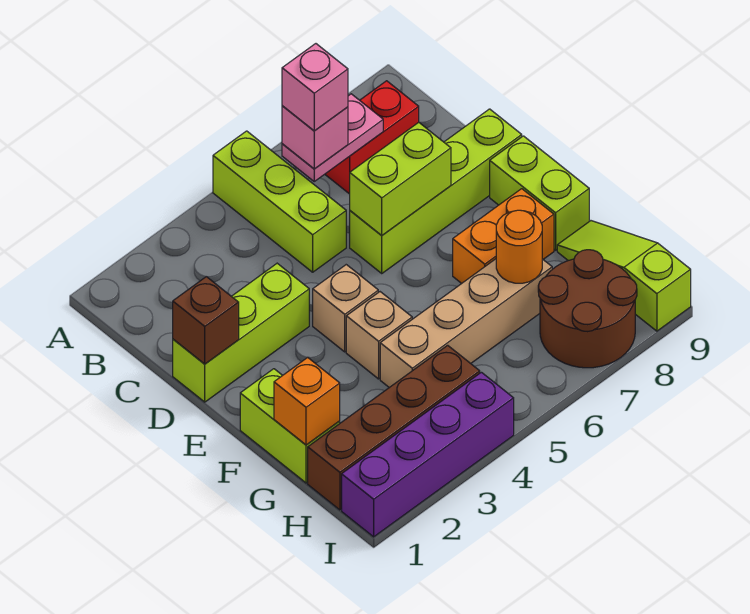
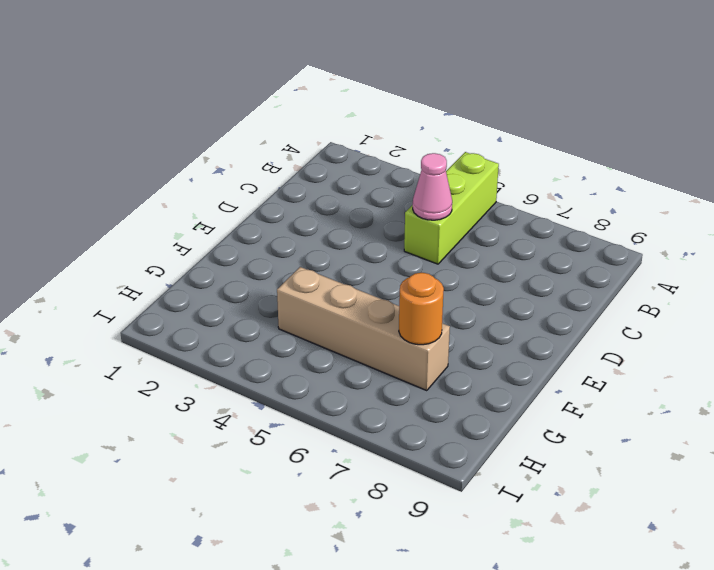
pink cone C5 level 2 -> none
none -> red brick B7:B8 level 1
none -> lime brick D1:D3 level 1
none -> lime brick D6:D9 level 1

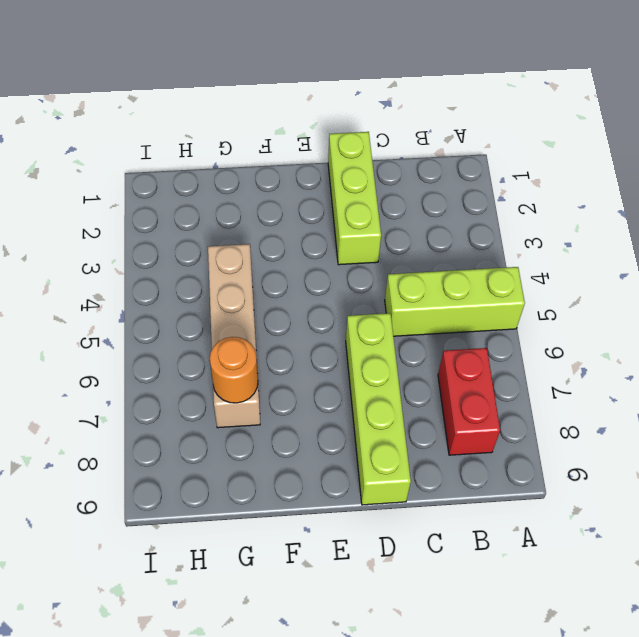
none -> tan brick E4 level 1
none -> lime brick E9:F9 level 1
none -> lime brick F1:G1 level 1

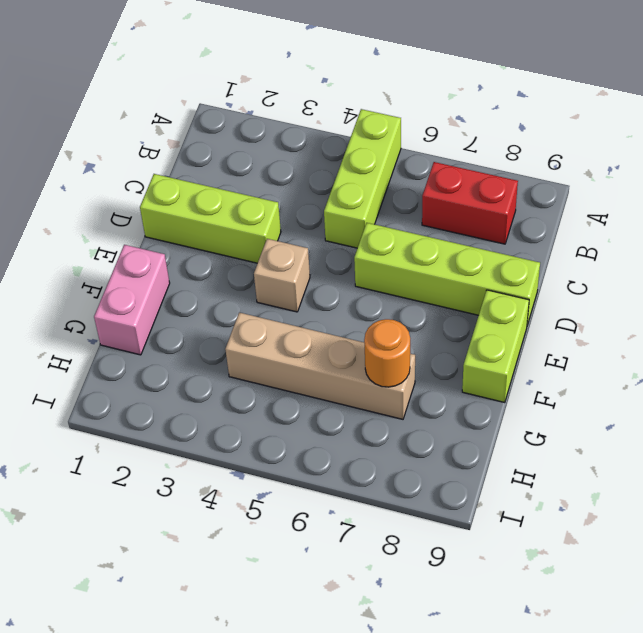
pink brick F1:G1 level 1 -> lime brick F1:G1 level 1
none -> tan brick F4 level 1
none -> orange brick F7:F8 level 1
none -> lime slope G9:I9 level 1 top I

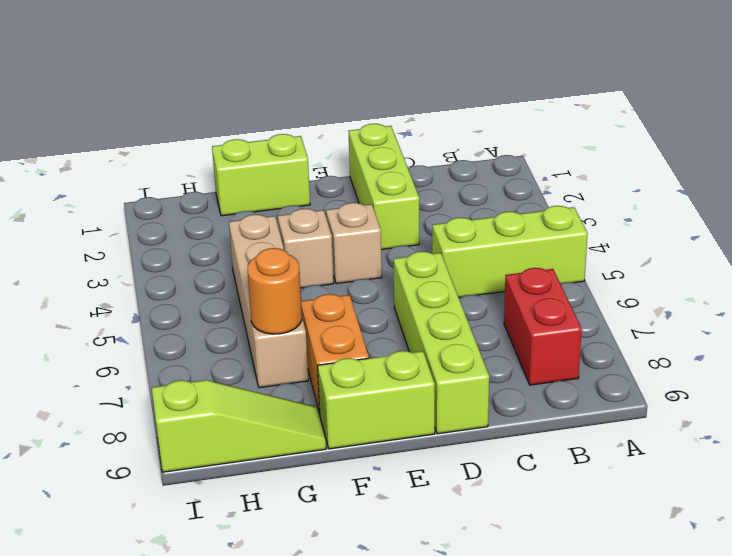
none -> brown brick H1:H4 level 1
none -> brown round brick H7:I8 level 1
none -> purple brick I1:I4 level 1

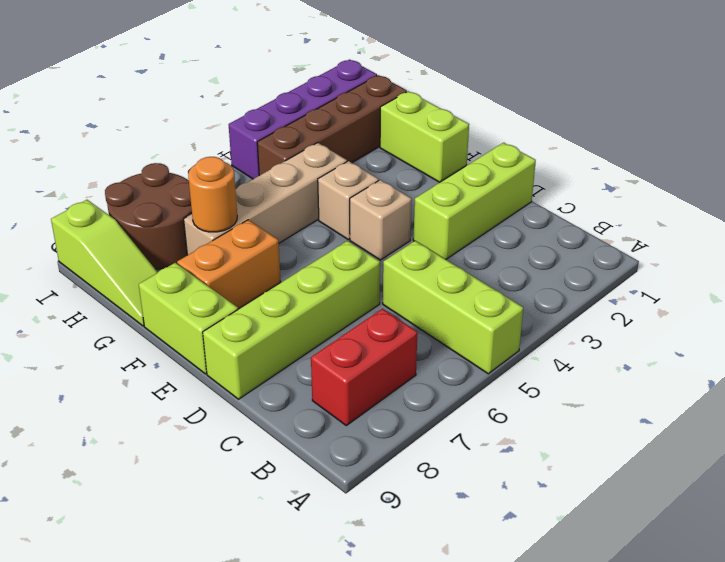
none -> pink plate B6:B7 level 2
none -> brown brick D1 level 2
none -> lime brick D6:D7 level 2

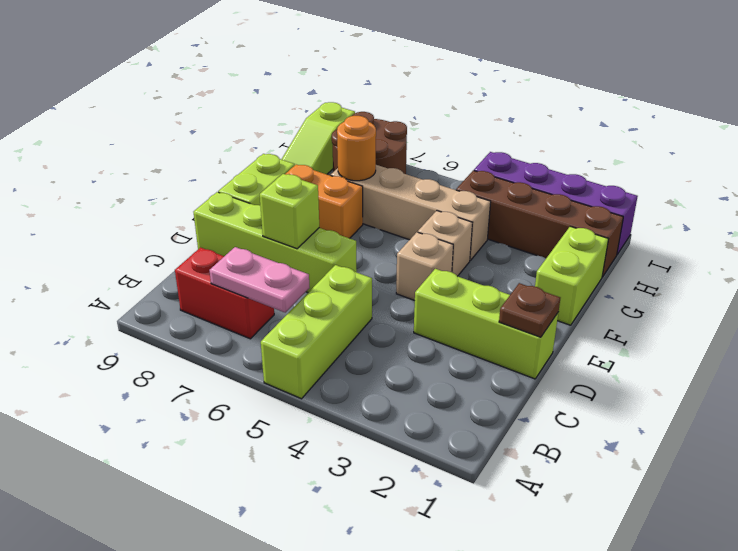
brown plate D1 level 2 -> brown brick D1 level 2
lime brick D7 level 2 -> lime brick D6:D7 level 2
none -> orange brick G1 level 2
none -> pink brick B6 level 3
none -> pink brick B6 level 4

